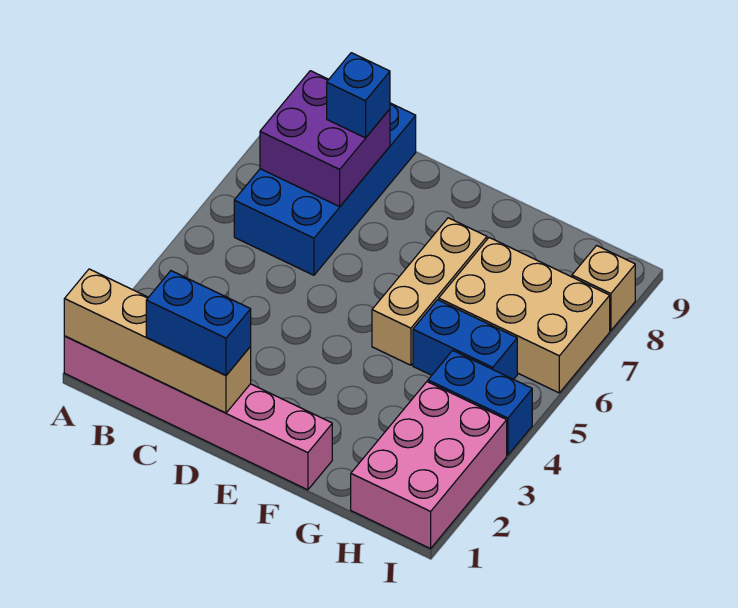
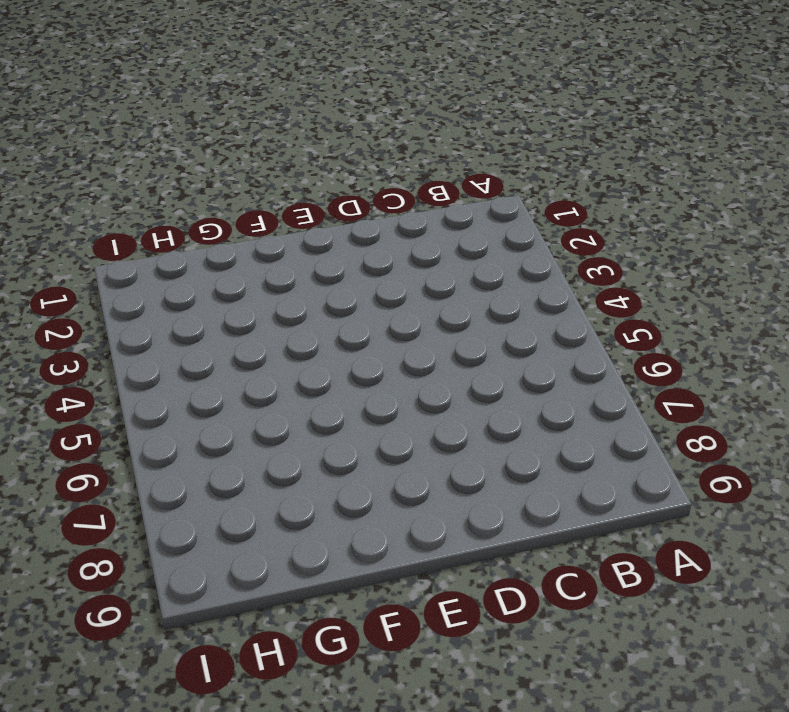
none -> pink brick A1:F1 level 1
none -> blue brick B6:C9 level 1
none -> tan brick F5:F7 level 1

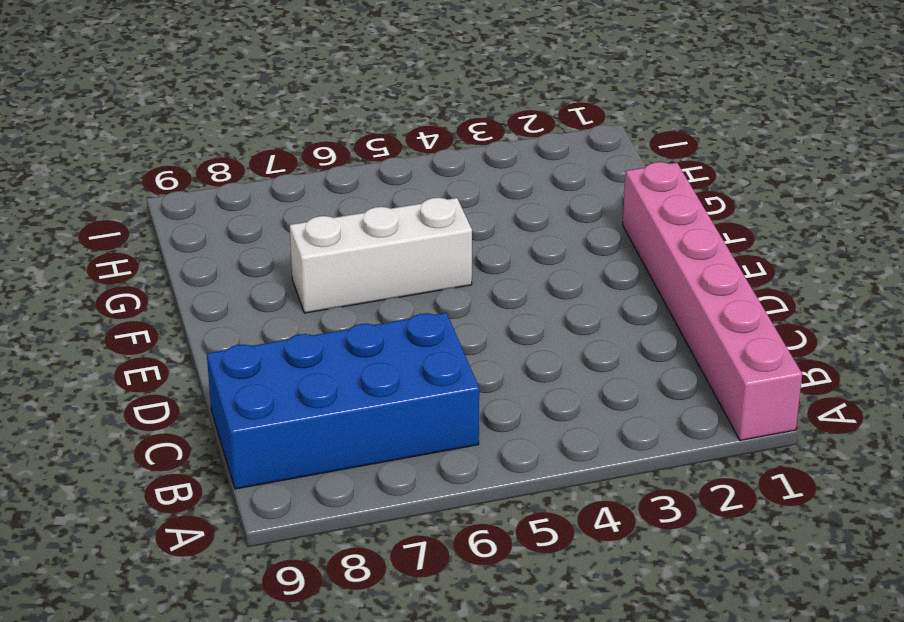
white brick F5:F7 level 1 -> tan brick F5:F7 level 1
none -> blue brick G5:H5 level 1
none -> tan brick G6:I7 level 1
none -> pink brick H1:I3 level 1

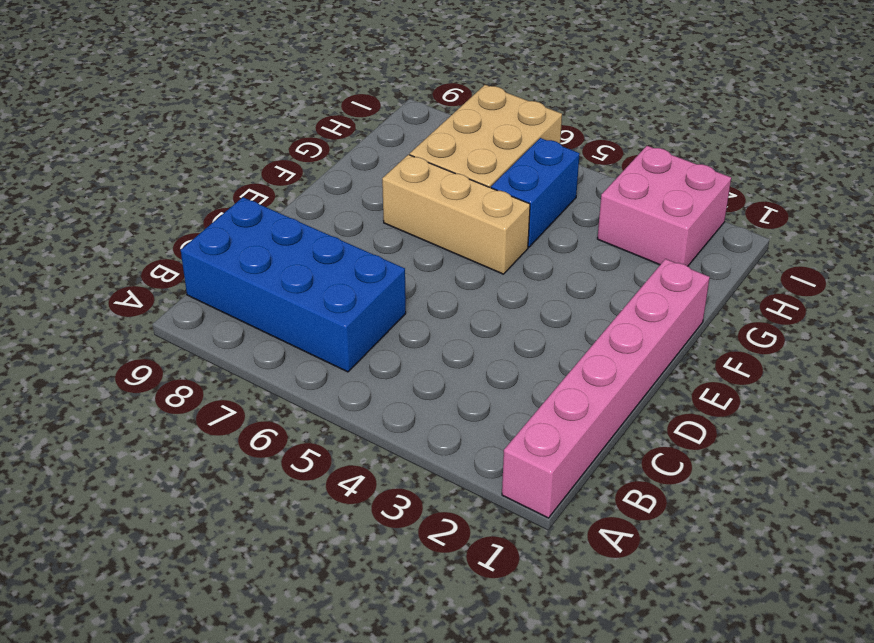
pink brick H2:I3 level 1 -> pink brick H1:I3 level 1
none -> blue brick H4:I4 level 1
none -> tan brick I8 level 1
none -> tan brick A1:D1 level 2

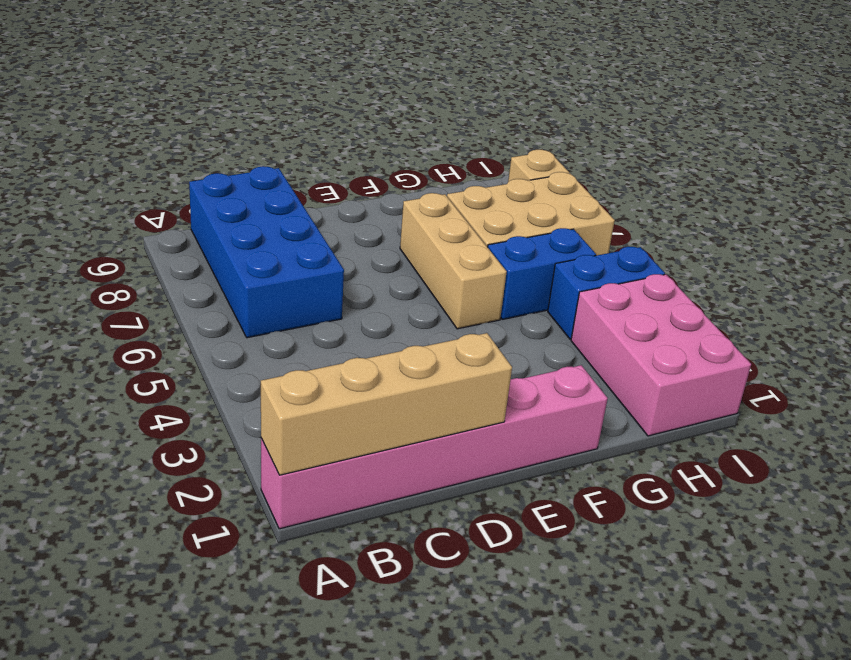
none -> purple brick B7:C8 level 2
none -> blue brick C1:D1 level 3
none -> blue brick C8 level 3

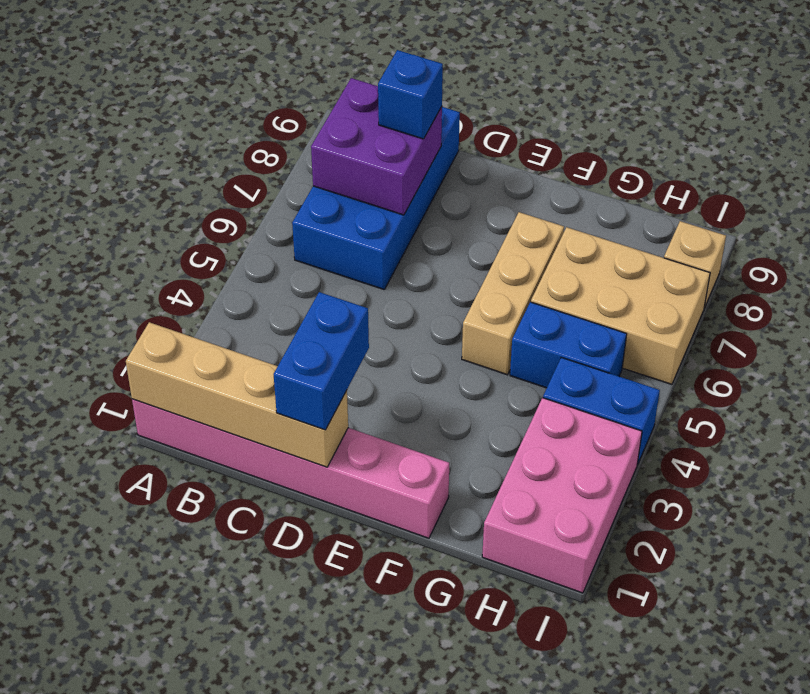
blue brick D1:D2 level 3 -> blue brick C1:D1 level 3

